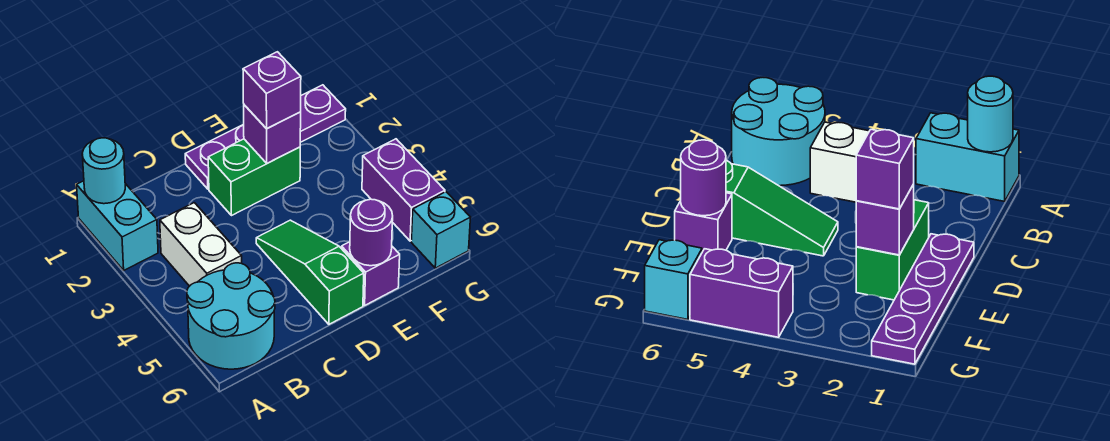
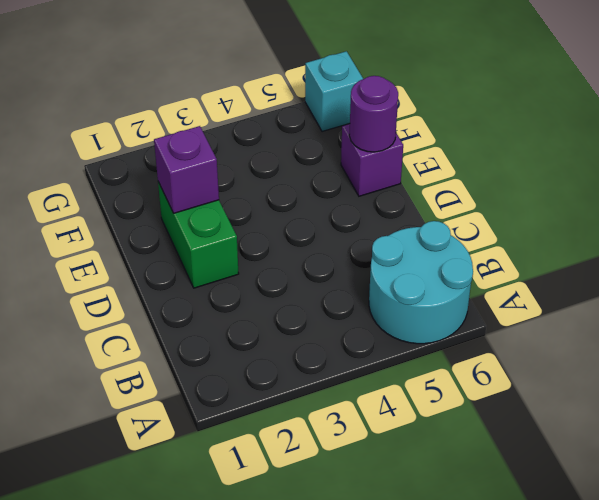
none -> cyan brick A1:A2 level 1
none -> white brick B3:B4 level 1
none -> purple plate D1:G1 level 1

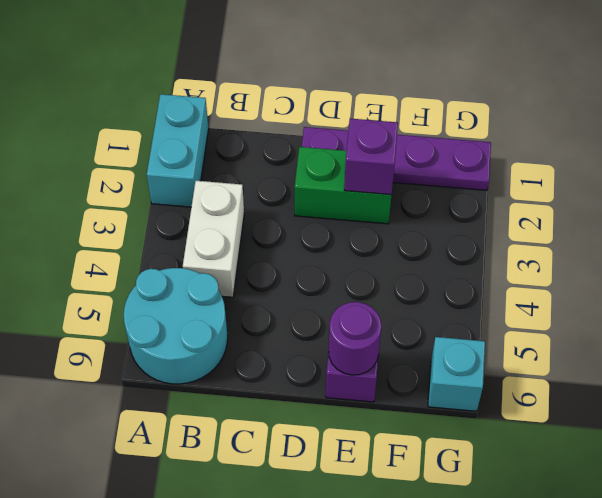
none -> green slope D4:D6 level 1 top 6
none -> purple brick G4:G5 level 1
none -> cyan round brick A1 level 2

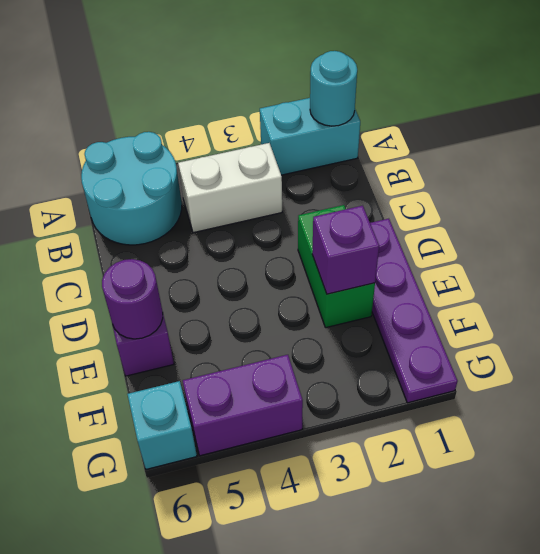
none -> green slope D4:D6 level 1 top 6
none -> purple brick E2 level 3

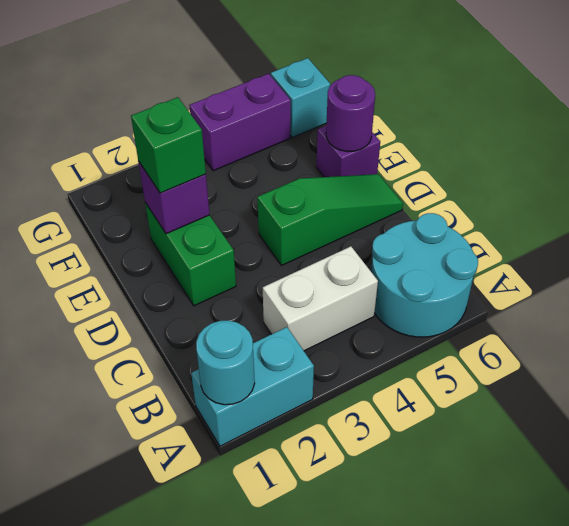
green slope D4:D6 level 1 top 4 -> green slope D4:D6 level 1 top 6
green brick E2 level 3 -> purple brick E2 level 3
none -> purple plate D1:G1 level 1

